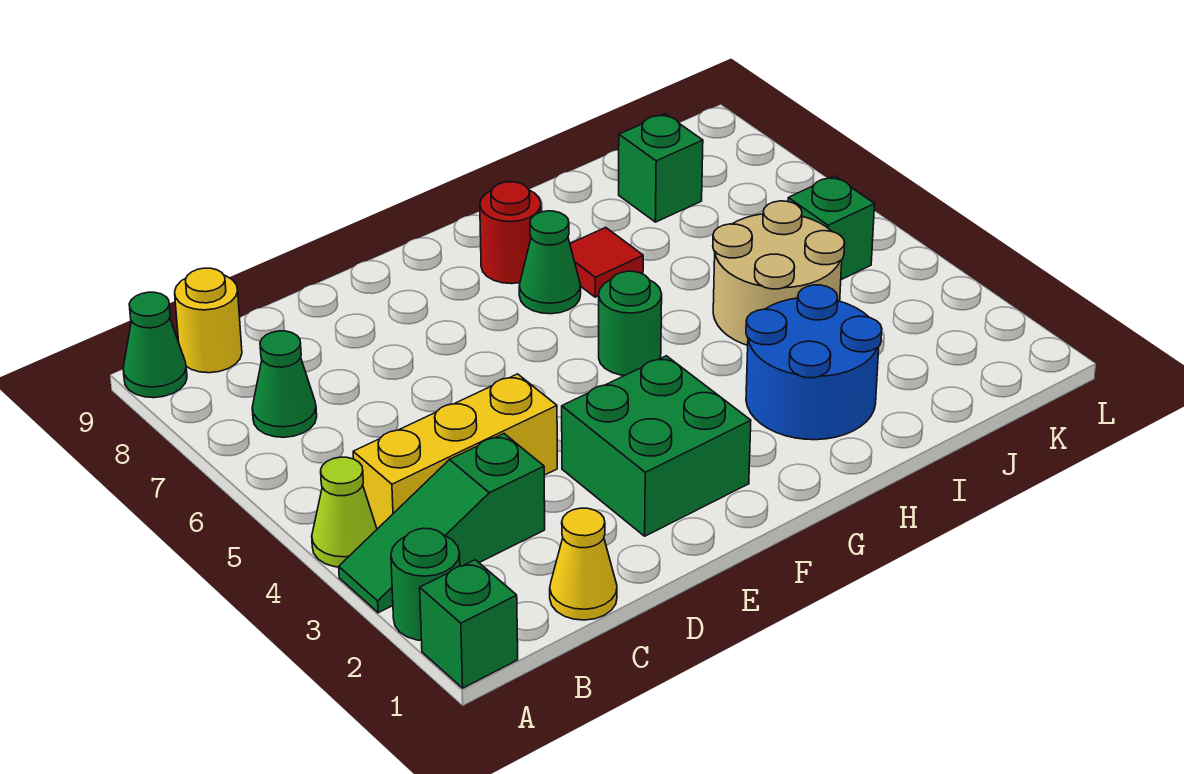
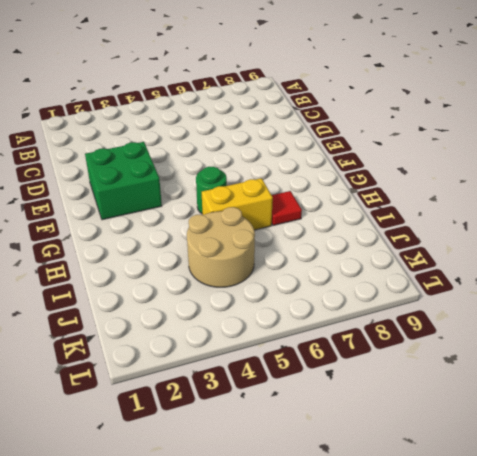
yellow brick H5:H6 level 1 -> none
none -> green brick A1 level 1
none -> green round brick A2 level 1
none -> green slope A3:C3 level 1 top C

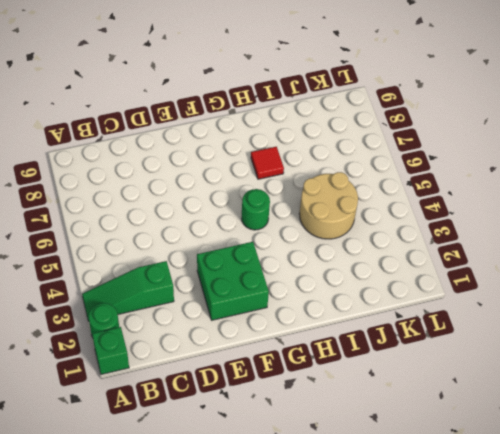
none -> lime cone A4 level 1
none -> green cone A9 level 1
none -> yellow brick B4:D4 level 1

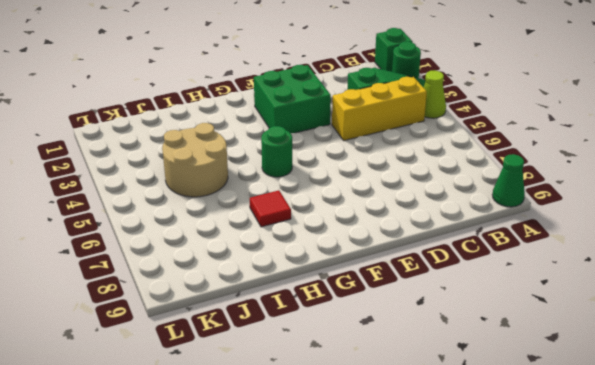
none -> green cone B7 level 1
none -> yellow round brick B9 level 1
none -> yellow cone C1 level 1

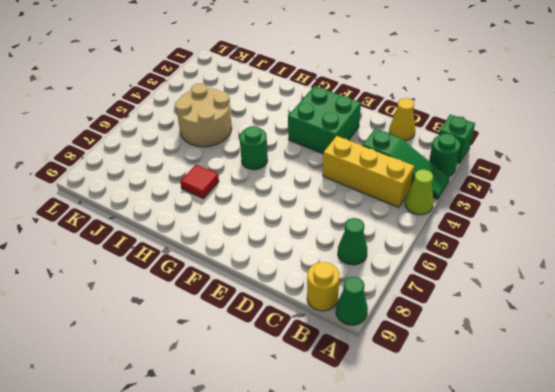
none -> green cone G7 level 1
none -> red round brick G8 level 1
none -> blue round brick H2:I3 level 1

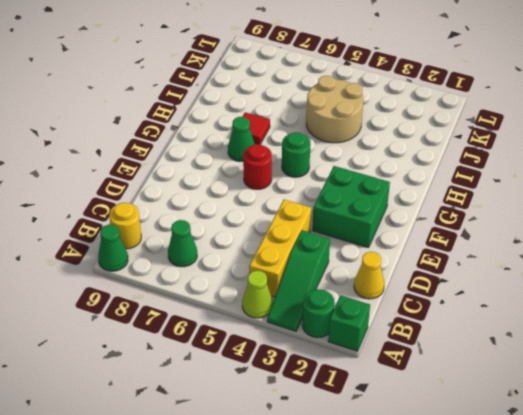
red round brick F6 level 1 -> red round brick G8 level 1
none -> blue round brick H2:I3 level 1
none -> green brick J8 level 1
none -> green brick K5 level 1

